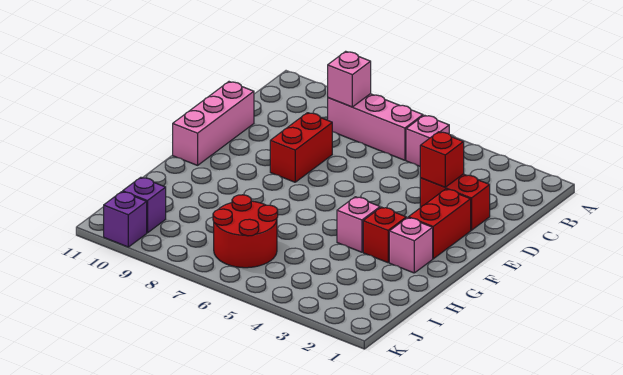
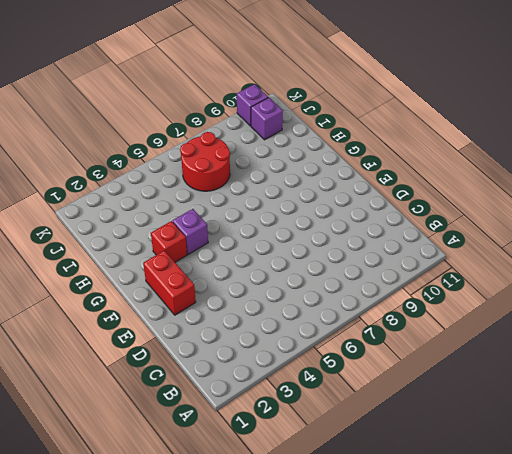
purple brick G4 level 1 -> pink brick G4 level 1
none -> pink brick B5 level 1
none -> pink brick B6:B8 level 1
none -> red brick D2:D3 level 1

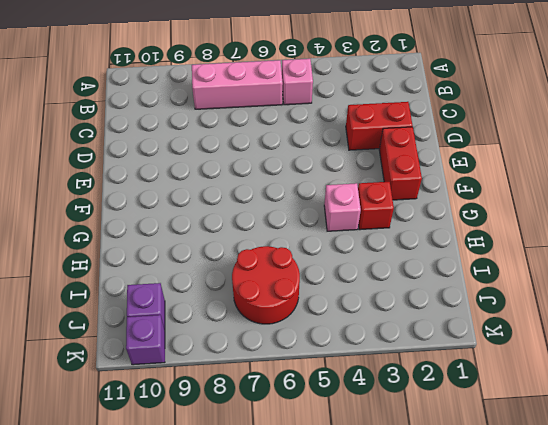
none -> red brick D8:E8 level 1
none -> pink brick D11:F11 level 1
none -> pink brick G2 level 1

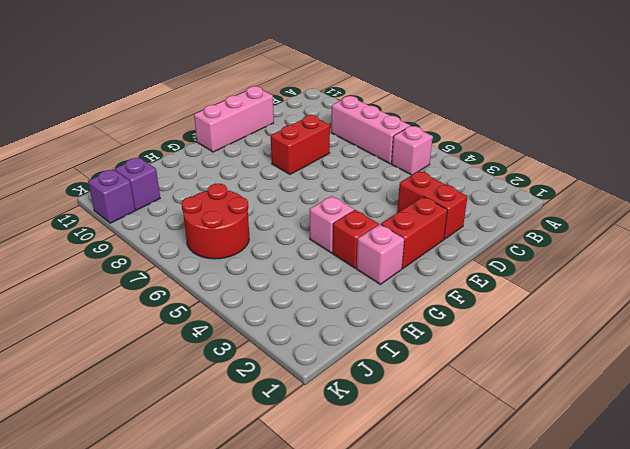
none -> pink brick B8 level 2
none -> red brick D3 level 2

